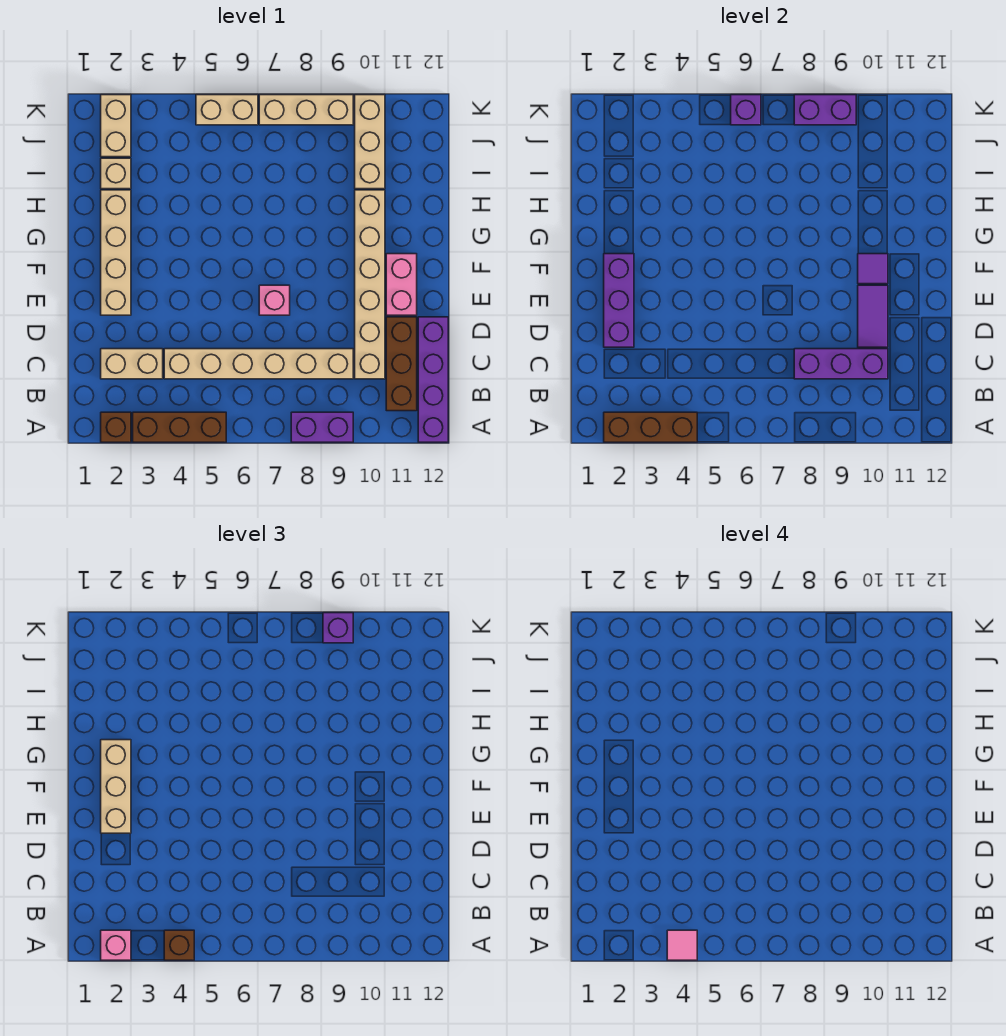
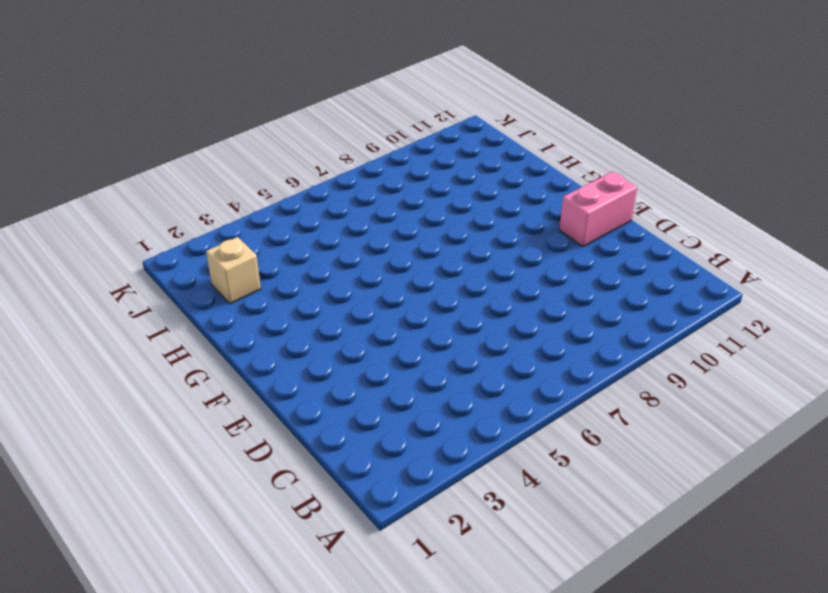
pink brick E11:E12 level 1 -> pink brick E11:F11 level 1
none -> brown brick A2 level 1
none -> brown brick A3:A5 level 1
none -> purple brick A8:A9 level 1

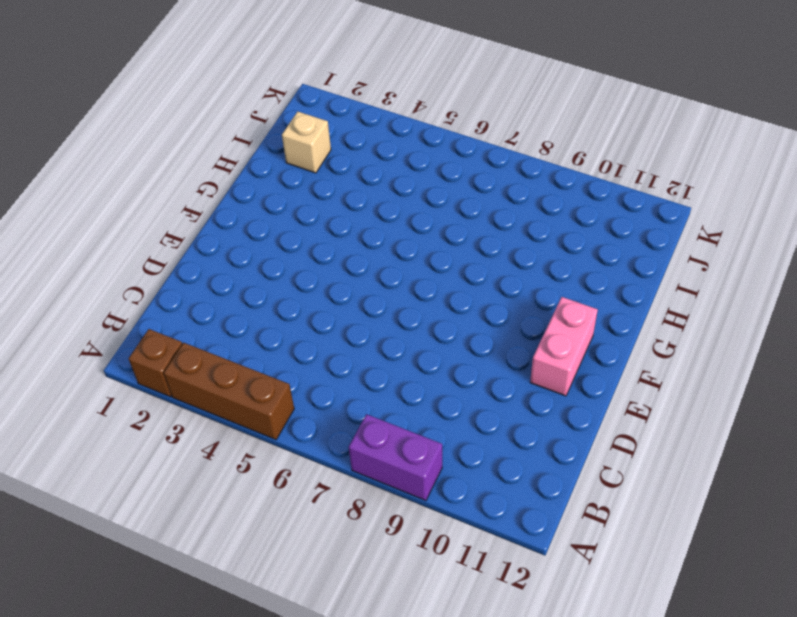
none -> purple brick A12:D12 level 1
none -> brown brick B11:D11 level 1
none -> tan brick C2:C3 level 1

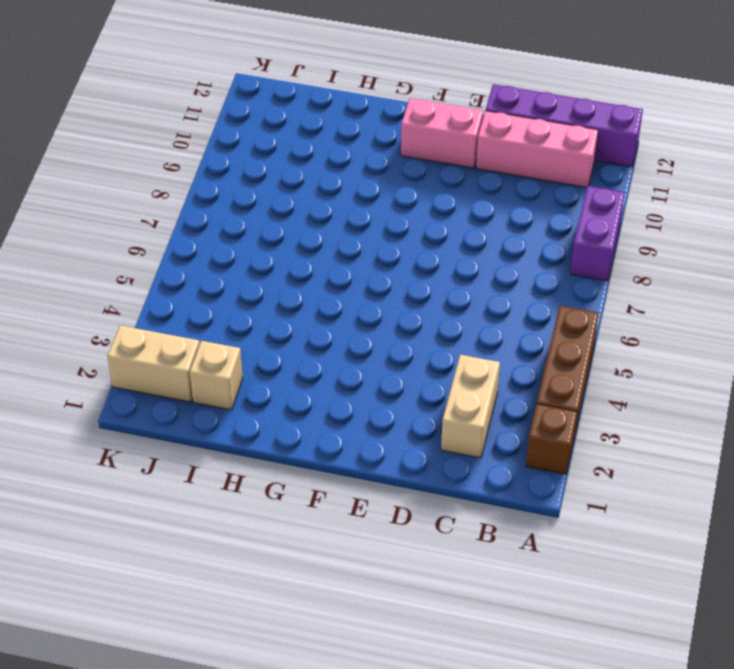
pink brick B11:D11 level 1 -> brown brick B11:D11 level 1
none -> tan brick C4:C9 level 1
none -> tan brick C10:H10 level 1
none -> tan brick E2:H2 level 1

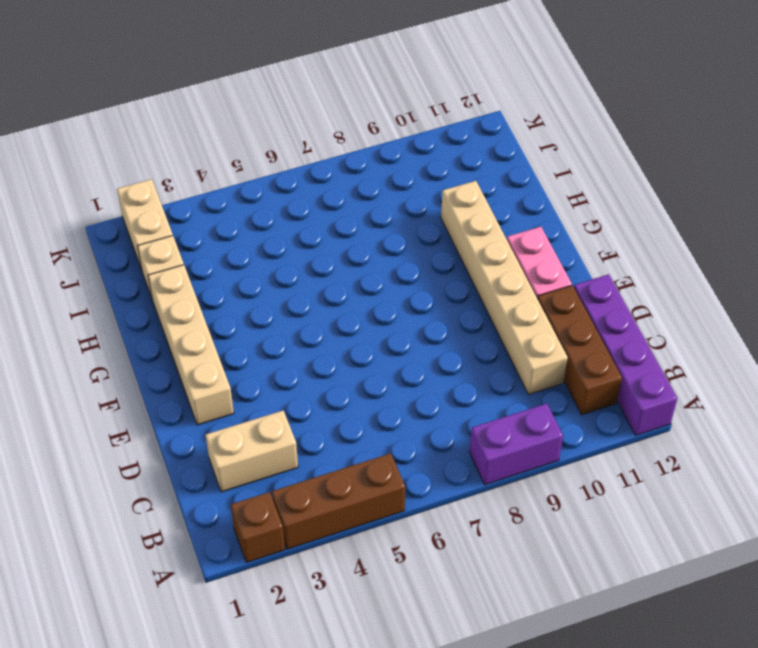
none -> tan brick C4:C9 level 1
none -> pink brick E7 level 1
none -> tan brick I10:K10 level 1

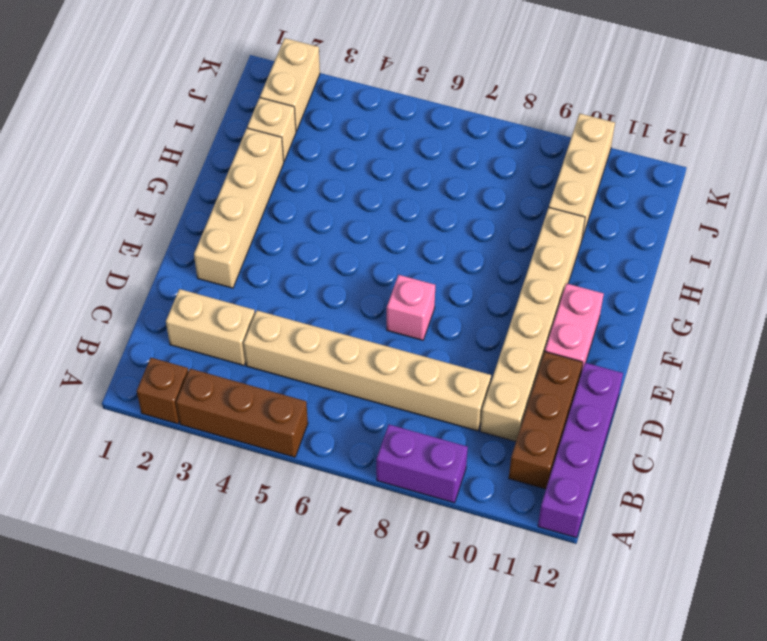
none -> tan brick K5:K6 level 1
none -> tan brick K7:K9 level 1
none -> brown brick A2:A4 level 2

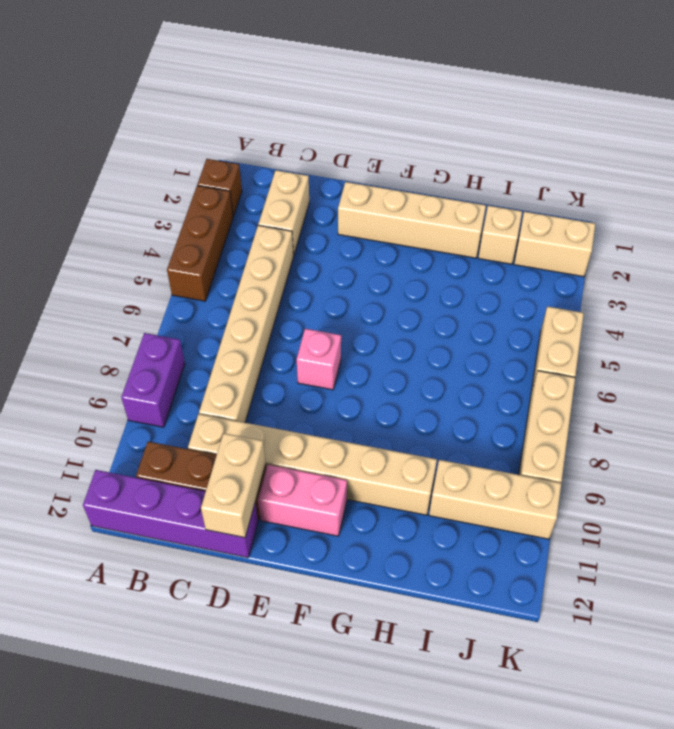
tan brick D11:D12 level 2 -> none
none -> brown brick A2:A4 level 2
none -> purple brick C8:C10 level 2
none -> purple brick D2:F2 level 2

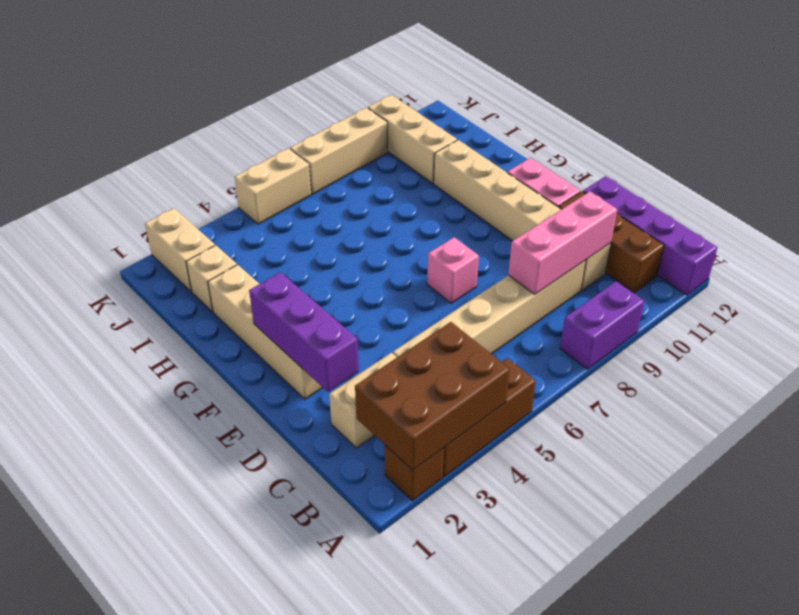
brown brick A2:B4 level 2 -> brown brick A2:A4 level 2
pink brick C8:C10 level 2 -> purple brick C8:C10 level 2
none -> purple tile D10:E10 level 2
none -> purple tile F10 level 2
none -> purple brick K6 level 2

